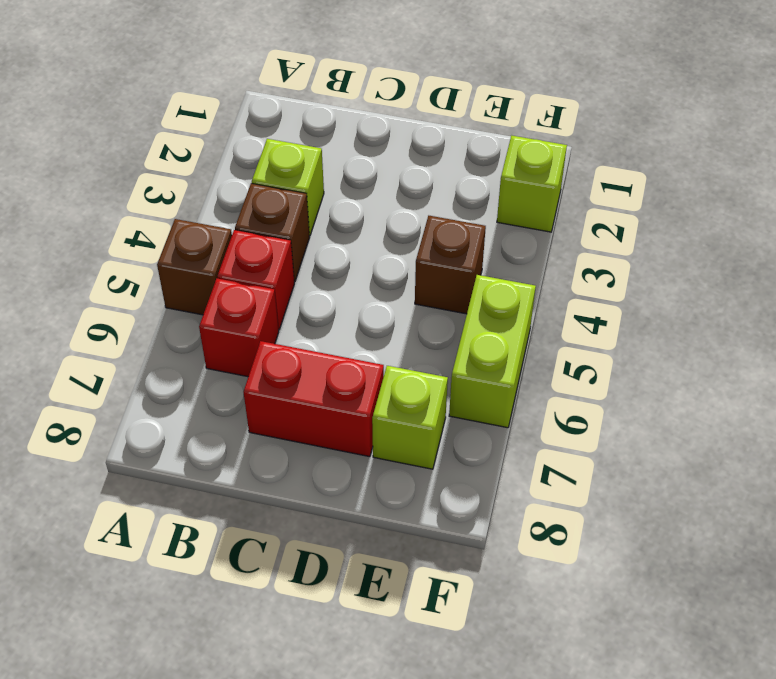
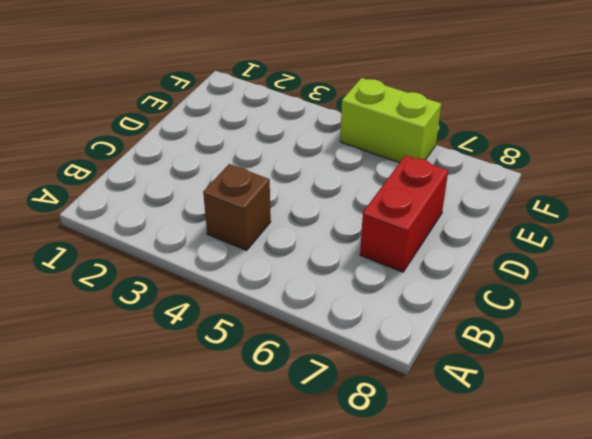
none -> brown brick A5 level 1
none -> lime brick B3 level 1

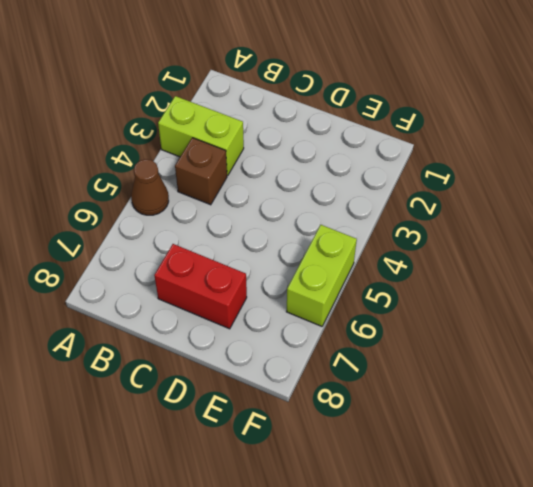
lime brick A3:B3 level 1 -> lime brick B3 level 1
brown cone A5 level 1 -> brown brick A5 level 1
none -> red brick B5 level 1
none -> red brick B6 level 1

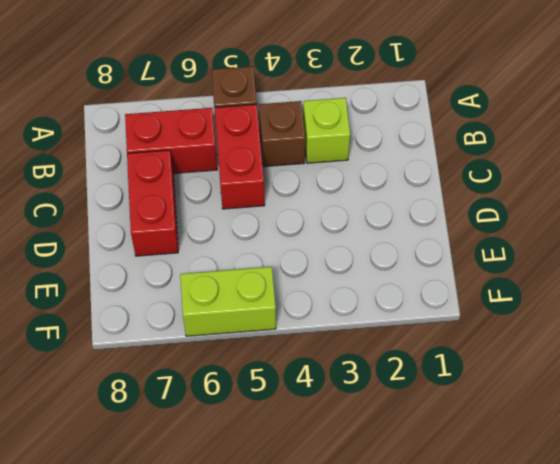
red brick B5:C5 level 1 -> red brick B5 level 1
red brick B6:B7 level 1 -> red brick B6 level 1
none -> brown brick E4 level 1
none -> lime brick E7 level 1

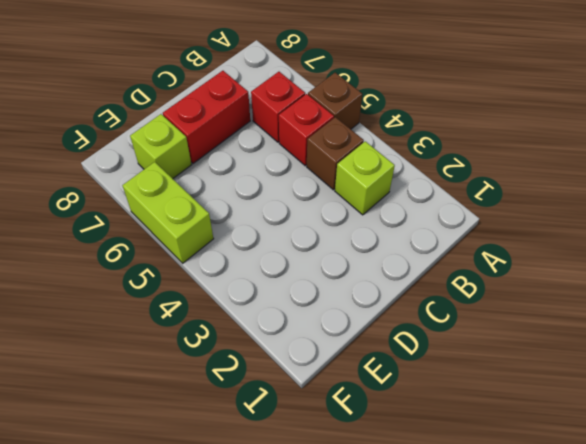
none -> brown brick E4 level 1
none -> lime brick F2 level 1

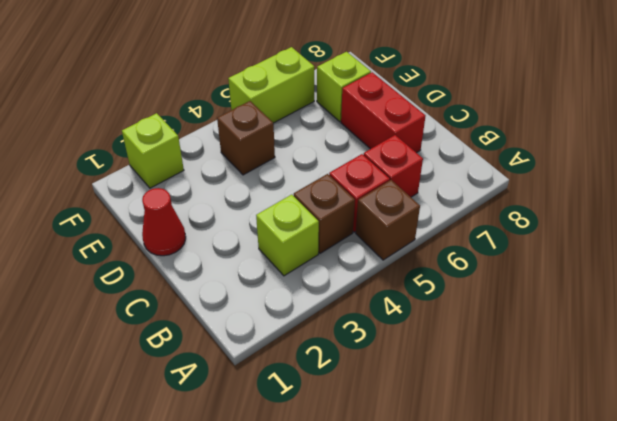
red cone D1 level 1 -> none

